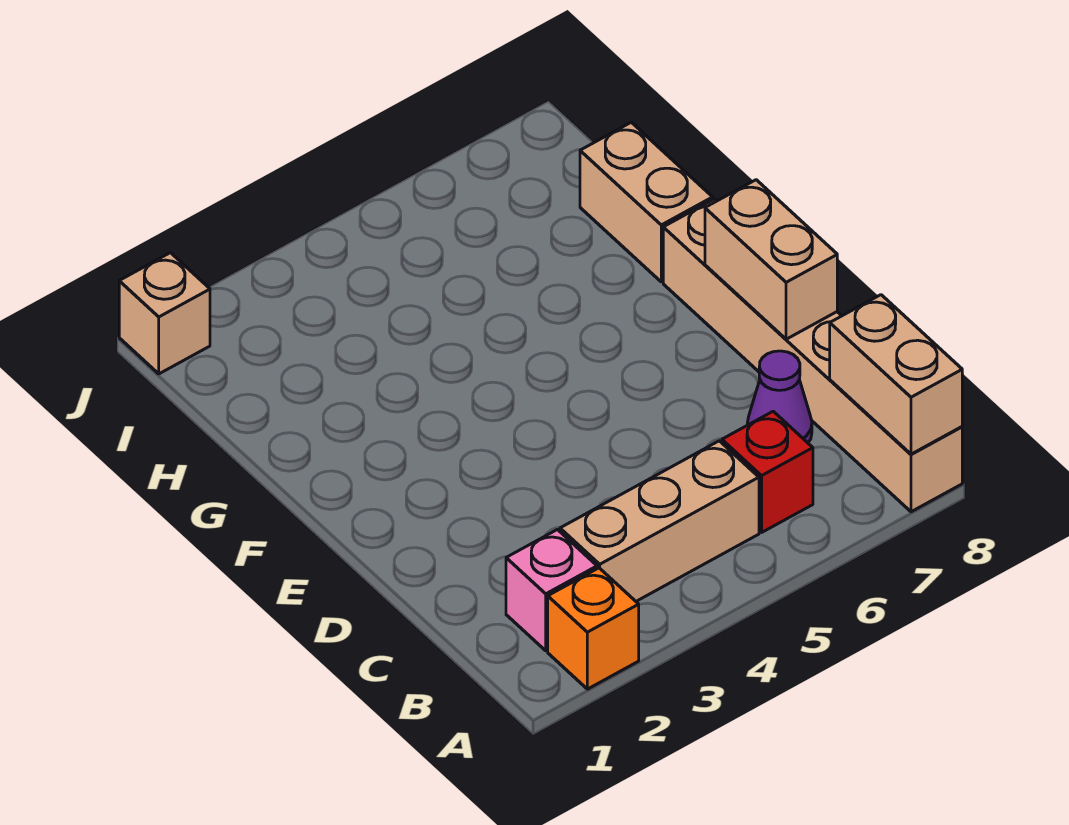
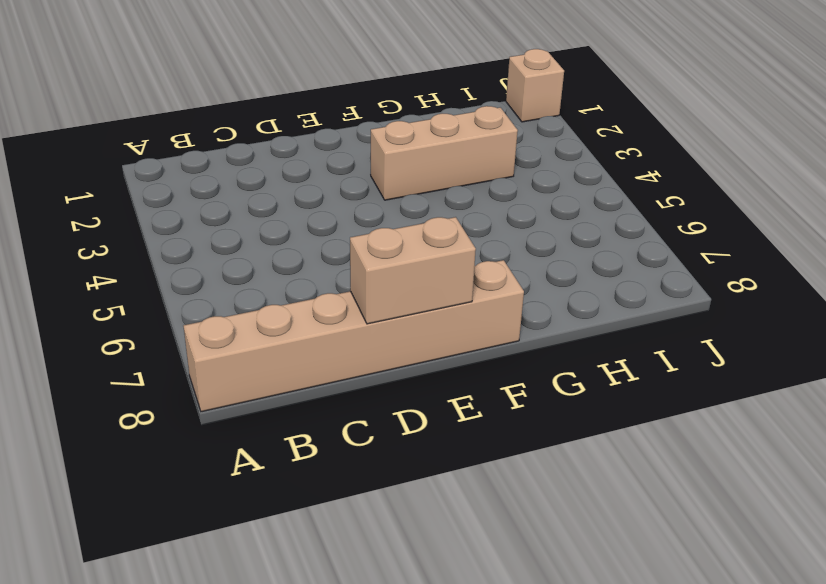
tan brick F3:H3 level 1 -> tan brick B3:B5 level 1
none -> orange brick A2 level 1
none -> pink brick B2 level 1

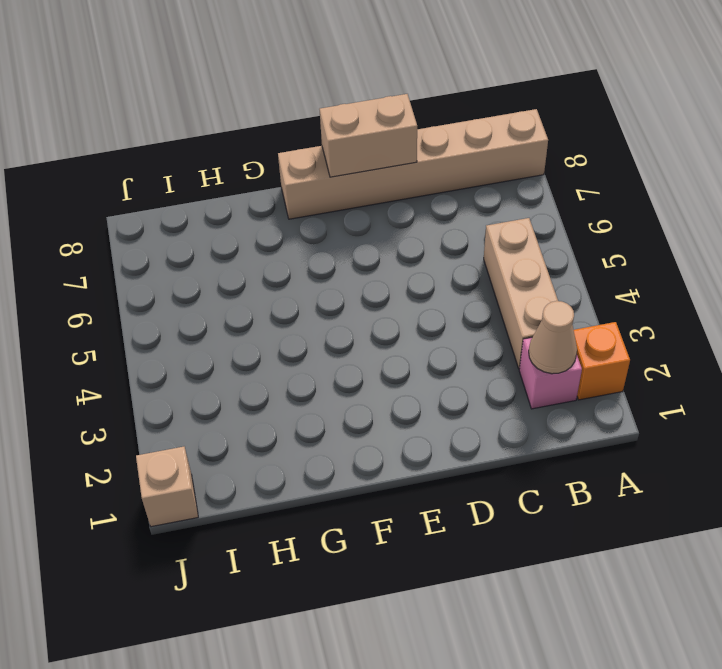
tan cone B2 level 2 -> none
none -> red brick B6 level 1
none -> purple cone C7 level 1

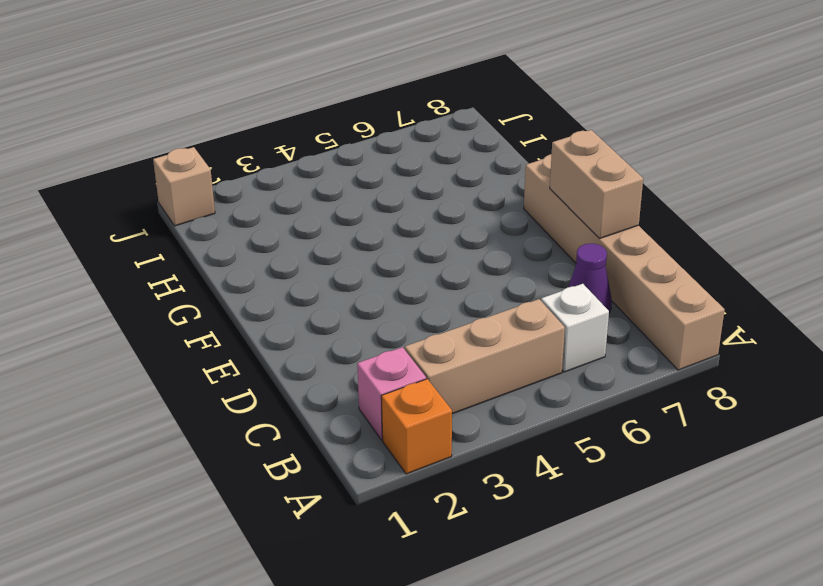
white brick B6 level 1 -> red brick B6 level 1
none -> tan brick G8:H8 level 1
none -> tan brick A8:B8 level 2

